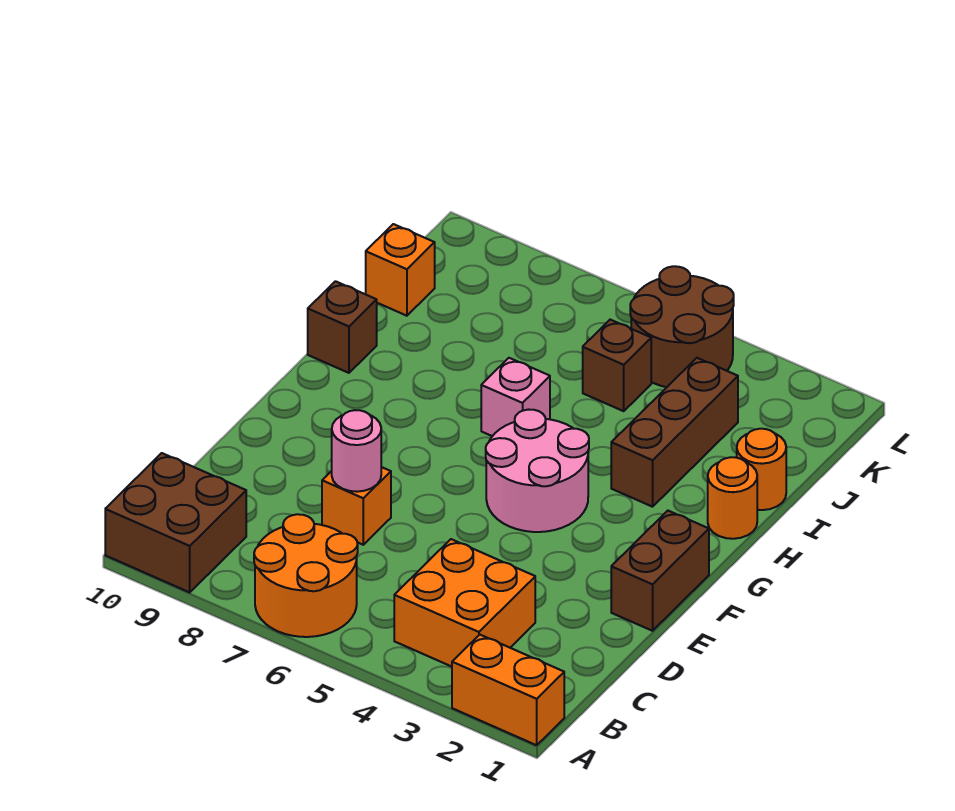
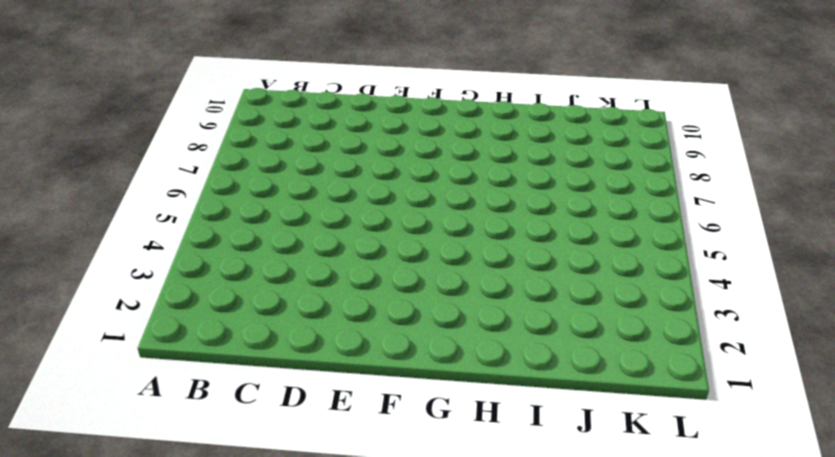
none -> orange brick A1:A2 level 1
none -> orange round brick A6:B7 level 1
none -> brown brick A9:B10 level 1

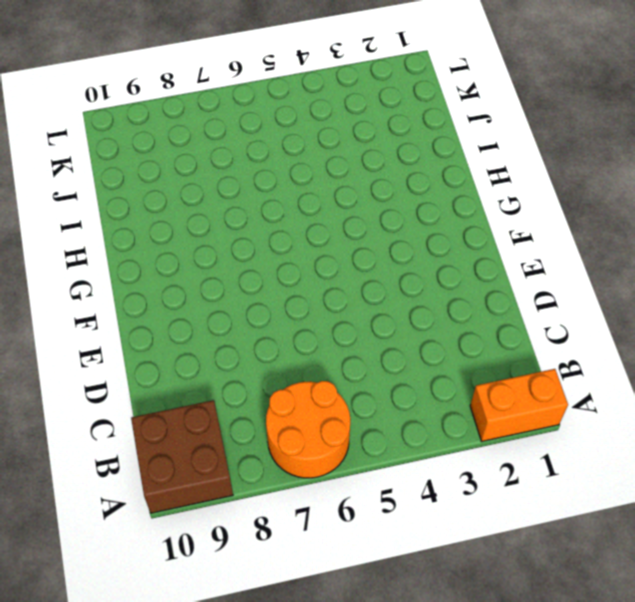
none -> orange brick B3:C4 level 1
none -> orange brick D7 level 1
none -> brown brick E1:F1 level 1

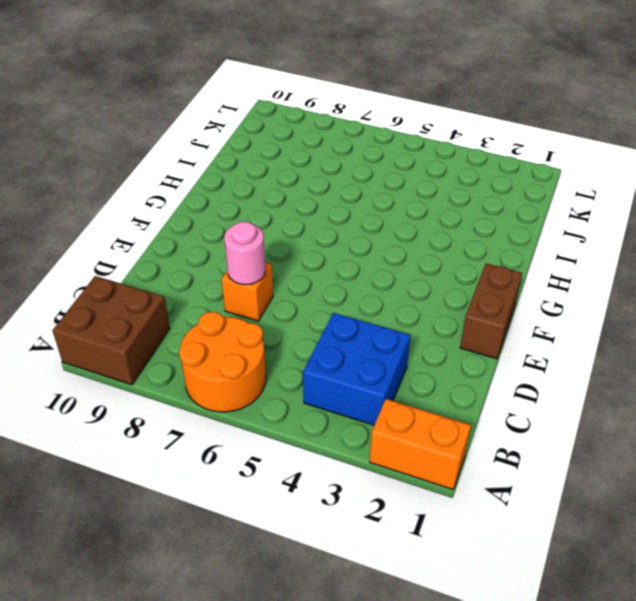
blue brick B3:C4 level 1 -> orange brick B3:C4 level 1
none -> pink round brick F4:G5 level 1
none -> orange round brick H1 level 1
none -> brown brick H3:J3 level 1

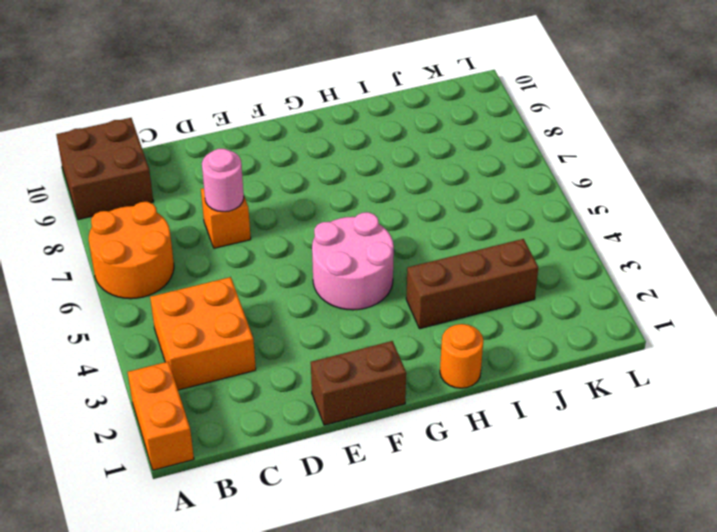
none -> pink brick H6 level 1
none -> brown brick H10 level 1
none -> orange round brick I1 level 1

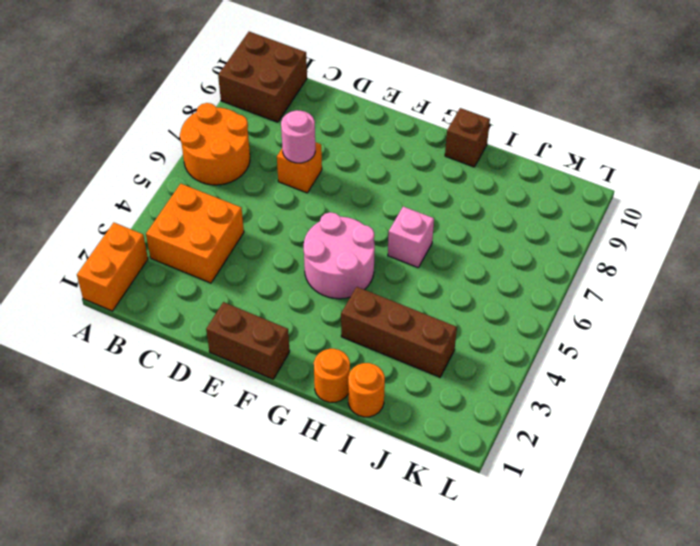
none -> brown brick J5 level 1
none -> orange brick J10 level 1
none -> brown round brick K4:L5 level 1

